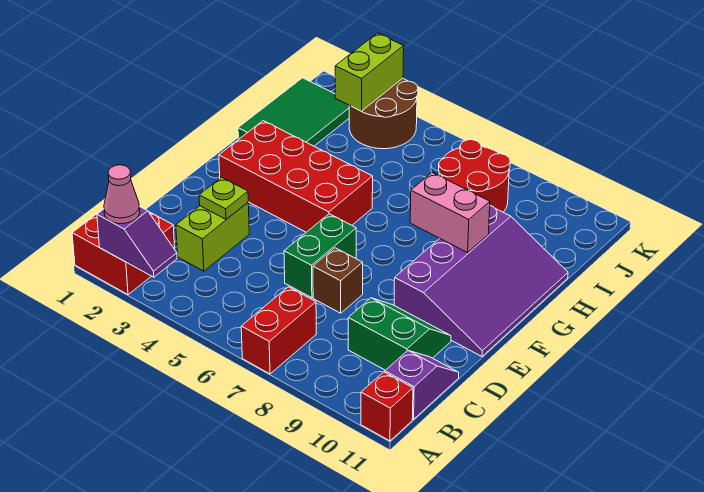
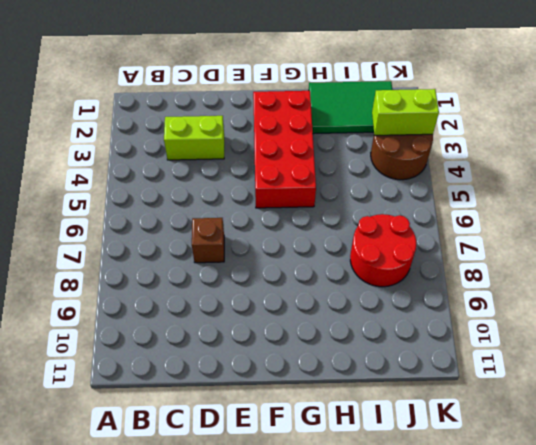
none -> red brick A1:B2 level 1
none -> red brick A7:B7 level 1
none -> red brick A11 level 1

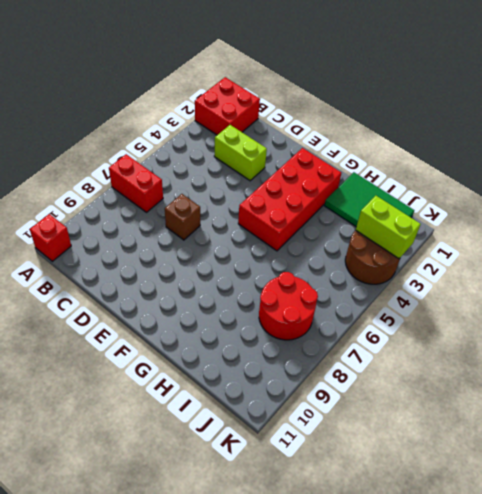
none -> purple slope B11:C11 level 1 top B
none -> green slope C9:D10 level 1 top C
none -> green brick D6:E6 level 1

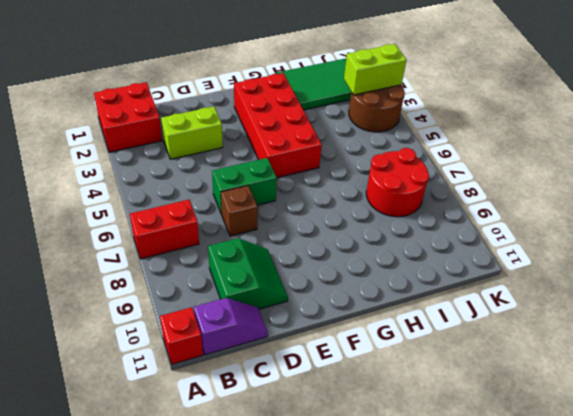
none -> purple slope E9:H11 level 1 top 9
none -> purple slope A2:A3 level 2 top 2
none -> lime plate D3 level 2

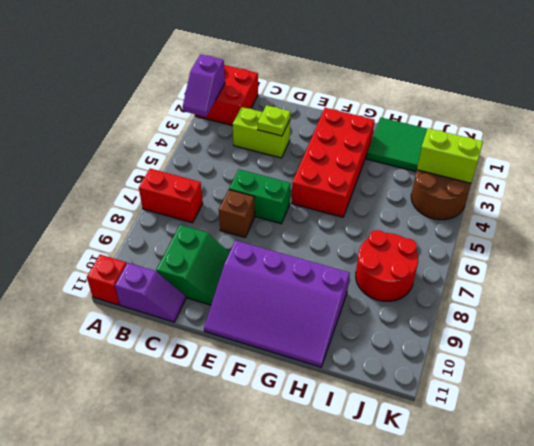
none -> pink brick G8:G9 level 2
none -> pink cone A2 level 3

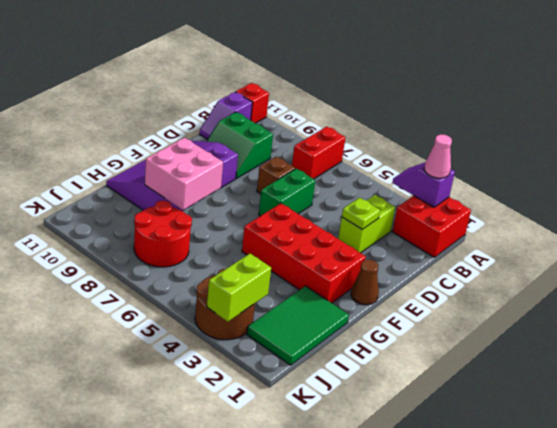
brown cone F1 level 1 -> none
pink brick G8:H9 level 2 -> pink brick G8:G9 level 2

